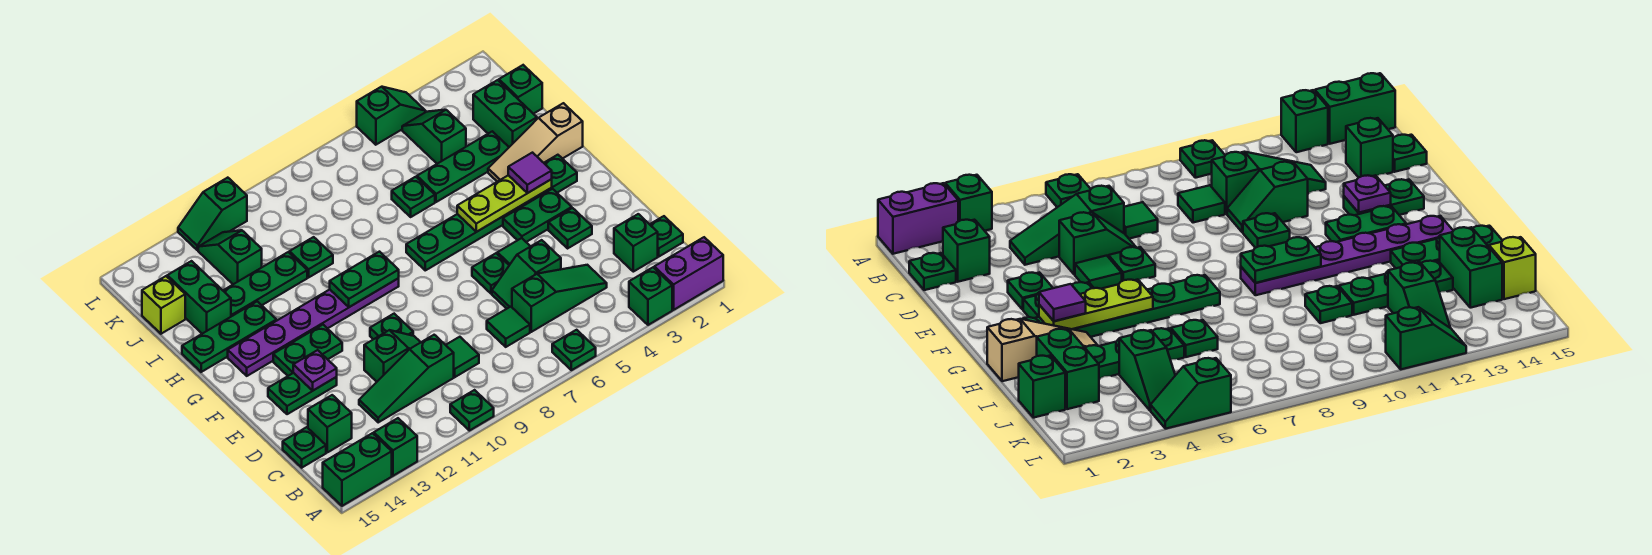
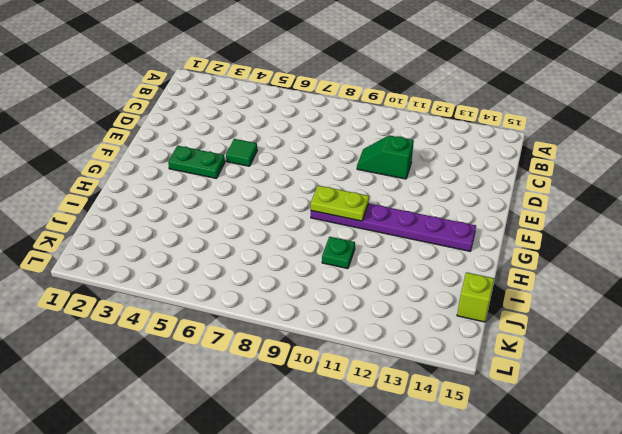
lime plate G9:G10 level 2 -> green plate G9:G10 level 2
none -> purple brick A1:A2 level 1
none -> green brick A3 level 1
none -> green plate A6 level 1
none -> green plate A10 level 1

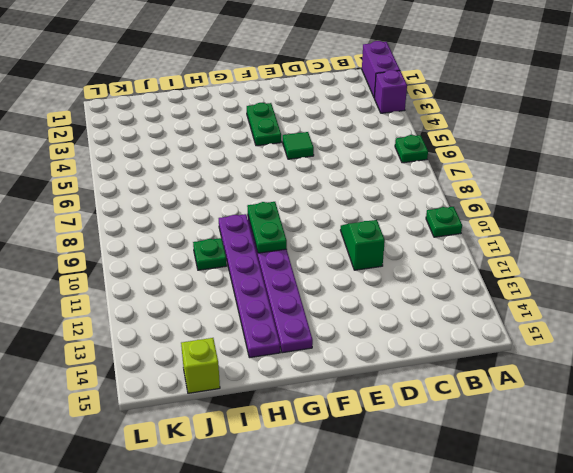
purple brick A3 level 1 -> green brick A3 level 1
purple plate H9:H14 level 1 -> green plate H13:H15 level 1
none -> green brick A13 level 1
none -> green brick A14:A15 level 1
none -> green plate C1 level 1
none -> green brick C2 level 1

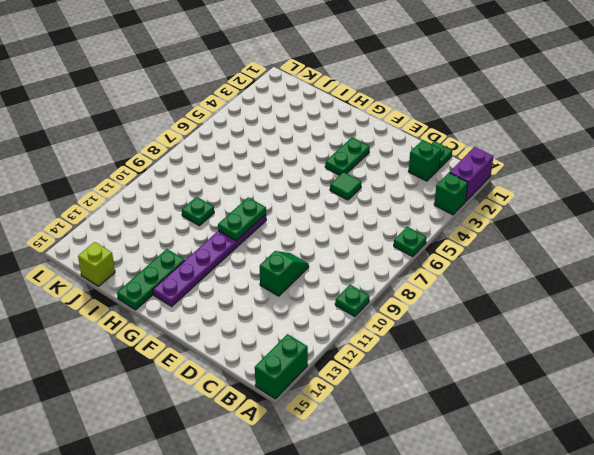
none -> green brick A13 level 1
none -> green slope C4:C6 level 1 top 6
none -> green tile C7 level 1
none -> green tile C9 level 1

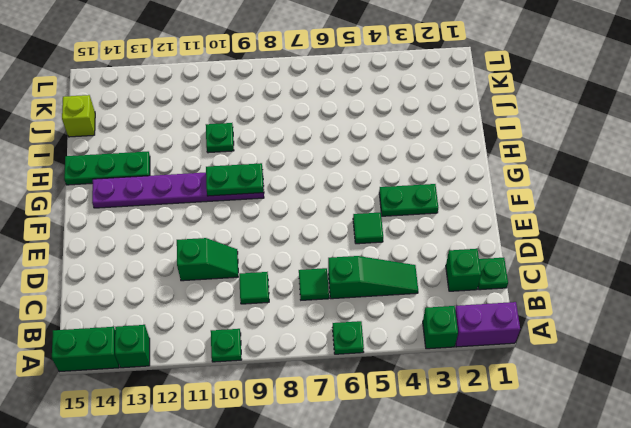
none -> green slope C10:C12 level 1 top 10
none -> green brick C14 level 1
none -> green plate C15 level 1
none -> green slope D5:D6 level 1 top 5

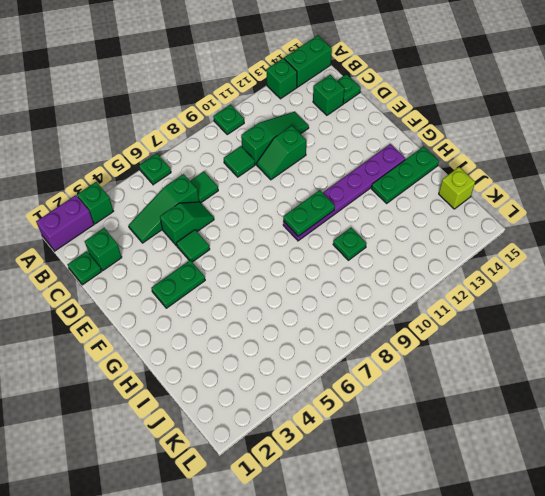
none -> green plate E3 level 1
none -> green plate E6 level 1
none -> green plate E10 level 1
none -> green plate E13:E14 level 1

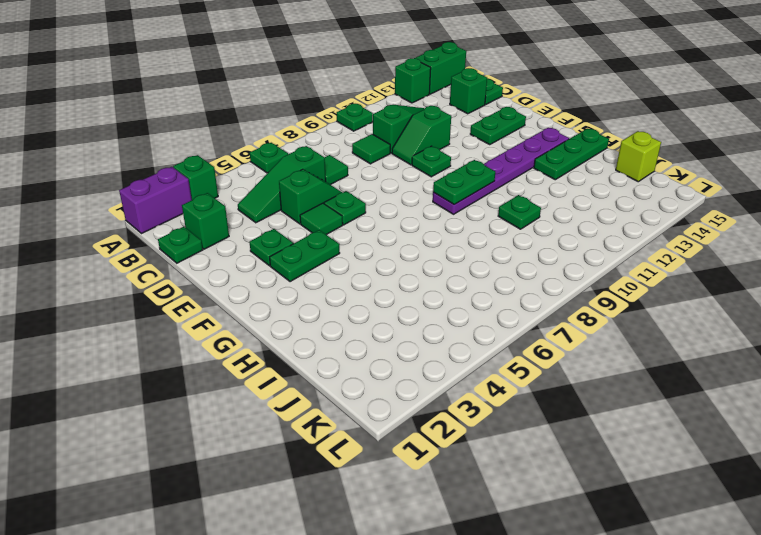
none -> green plate F12:F13 level 1
none -> green plate G2:G7 level 1
none -> tan slope H1:H3 level 1 top 1
none -> green brick I2:J2 level 1

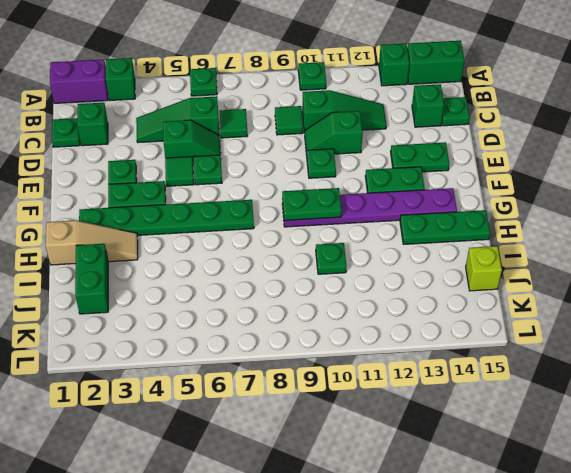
none -> green plate I3:I5 level 1
none -> green plate I6 level 1
none -> green plate I11:I13 level 1
none -> green brick I14:J14 level 1

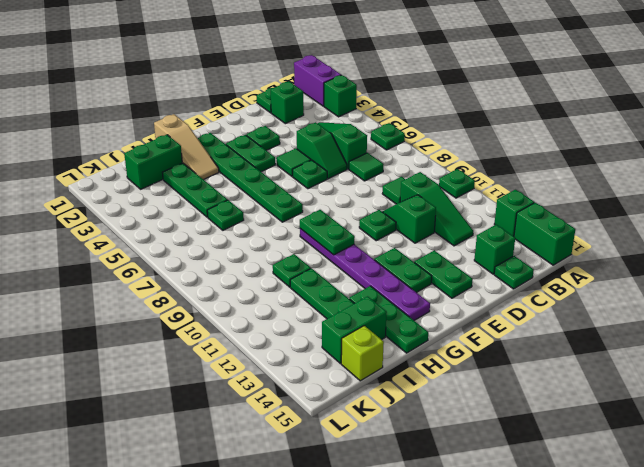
none -> green brick J1 level 1
none -> green slope J4:K4 level 1 top J
none -> green slope J12:K12 level 1 top J
none -> green slope L4:L5 level 1 top 5

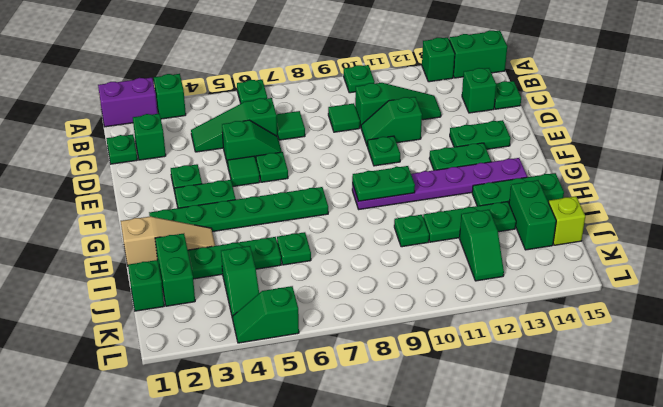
none -> green slope L11:L12 level 1 top 11
none -> purple plate E13 level 2
none -> lime plate G3:G5 level 2
none -> purple tile G3 level 3

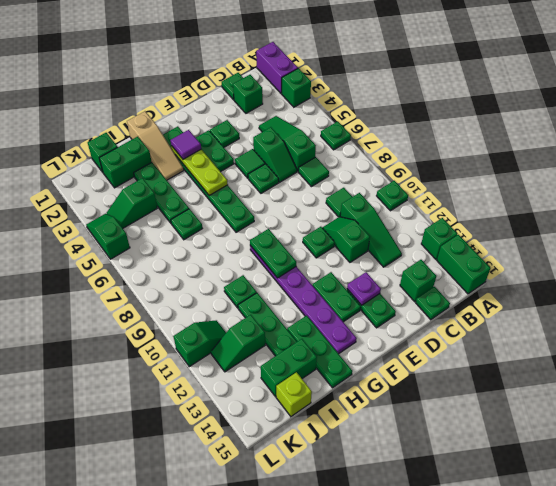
green slope K11:L11 level 1 top L -> green slope L11:L12 level 1 top 11

